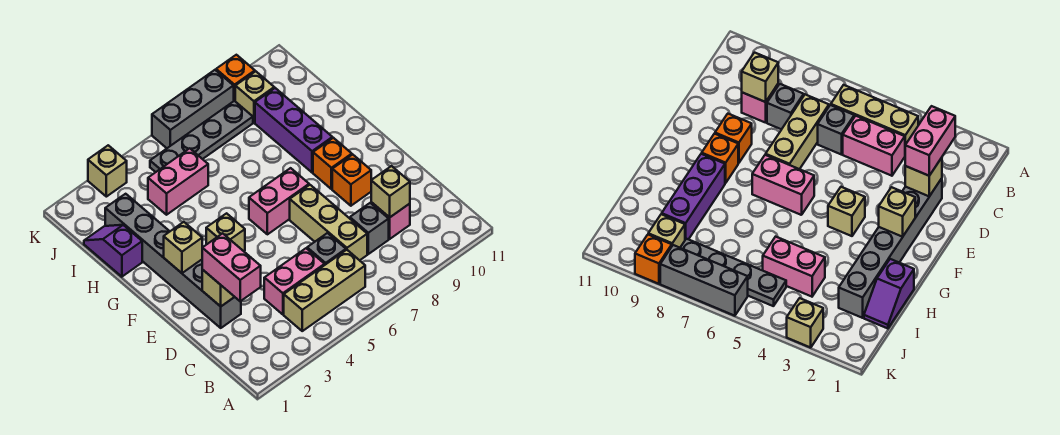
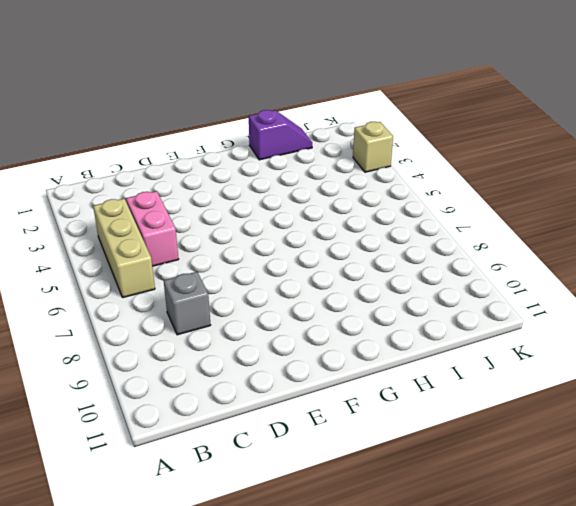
none -> grey brick C6 level 1
none -> tan brick C7:E7 level 1
none -> pink brick C9 level 1

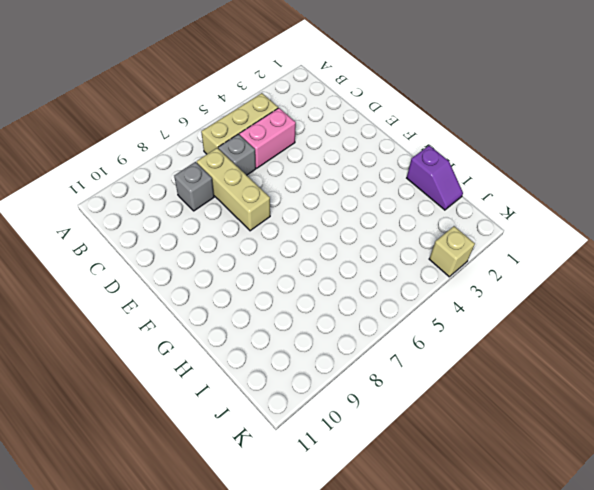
none -> pink brick C9 level 1
none -> grey brick D2:I2 level 1
none -> orange brick E9 level 1

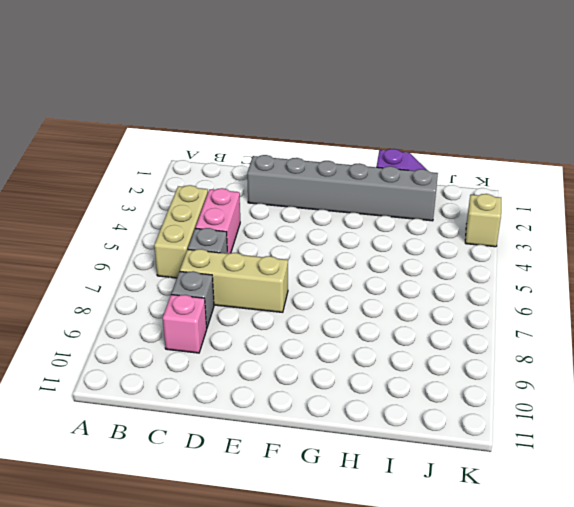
none -> orange brick E9 level 1
none -> tan brick F4 level 1
none -> pink brick F6:F7 level 1

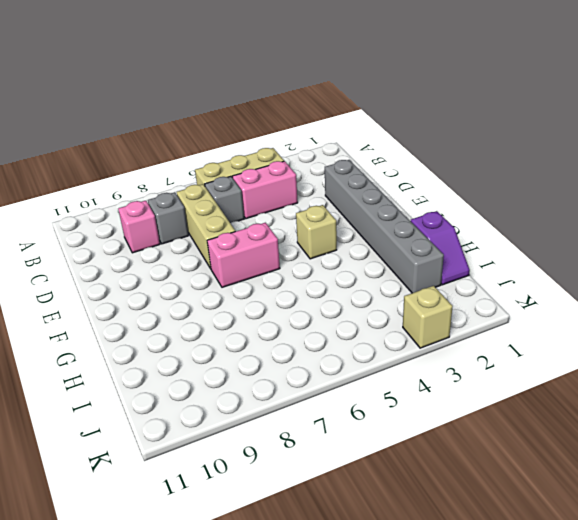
none -> orange brick E9 level 1
none -> orange brick F9 level 1
none -> purple brick G9:I9 level 1

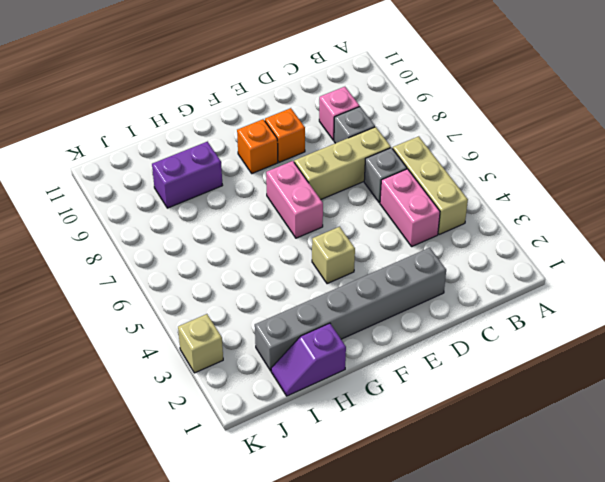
purple brick H9:I9 level 1 -> purple brick G9:I9 level 1
none -> pink brick I4:I5 level 1
none -> grey plate J5:J8 level 1
none -> tan brick J9 level 1

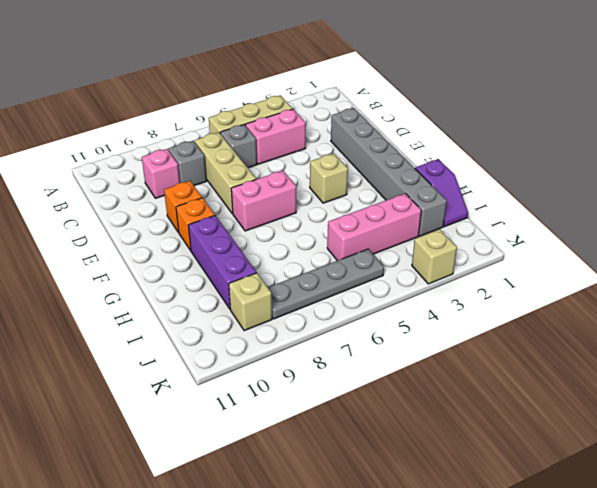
pink brick I3:I5 level 1 -> pink brick I4:I5 level 1
none -> grey brick K6:K8 level 1
none -> orange brick K9 level 1
none -> tan brick C9 level 2

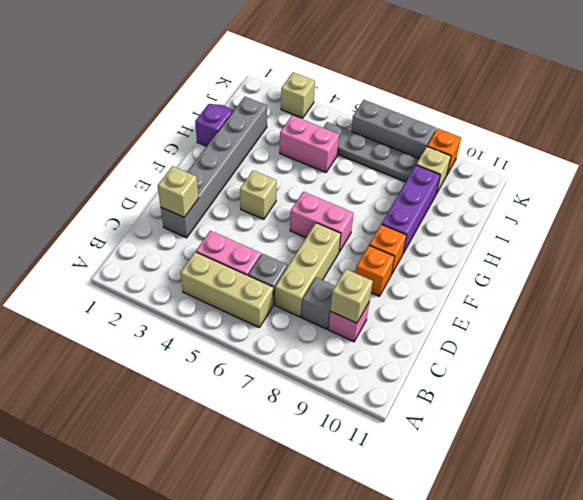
none -> tan brick F2 level 2
none -> pink brick C2:D2 level 3

